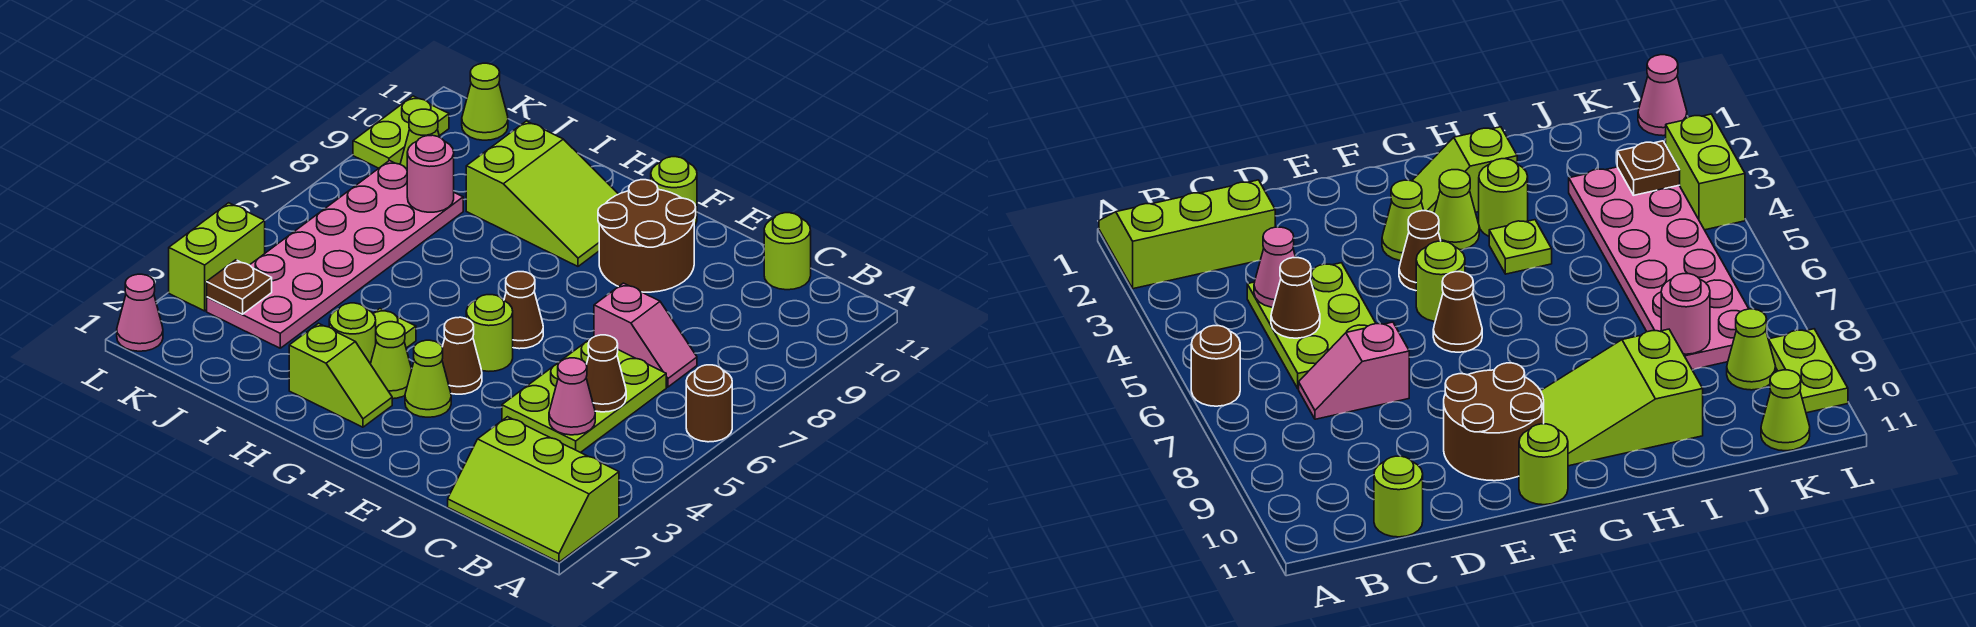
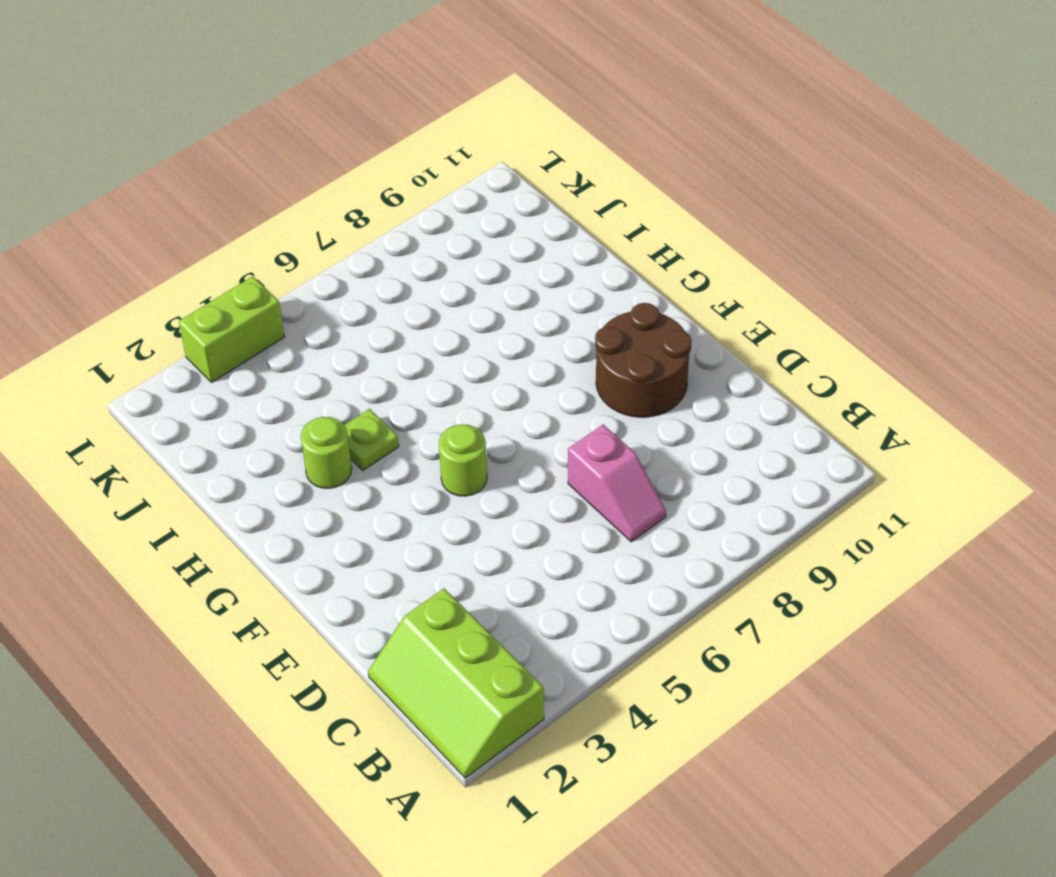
none -> brown round brick A6 level 1
none -> lime plate C4:D6 level 1
none -> lime round brick C11 level 1

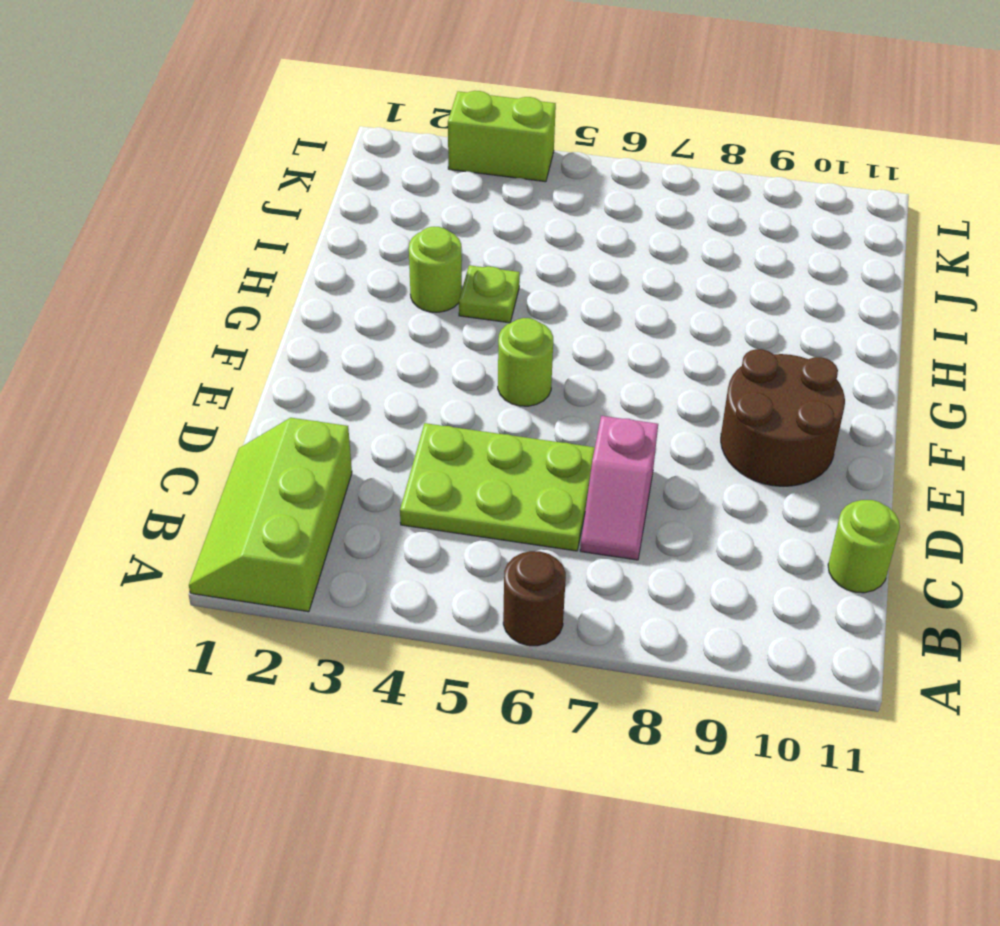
none -> lime cone F3 level 1
none -> brown cone F4 level 1
none -> brown cone F6 level 1

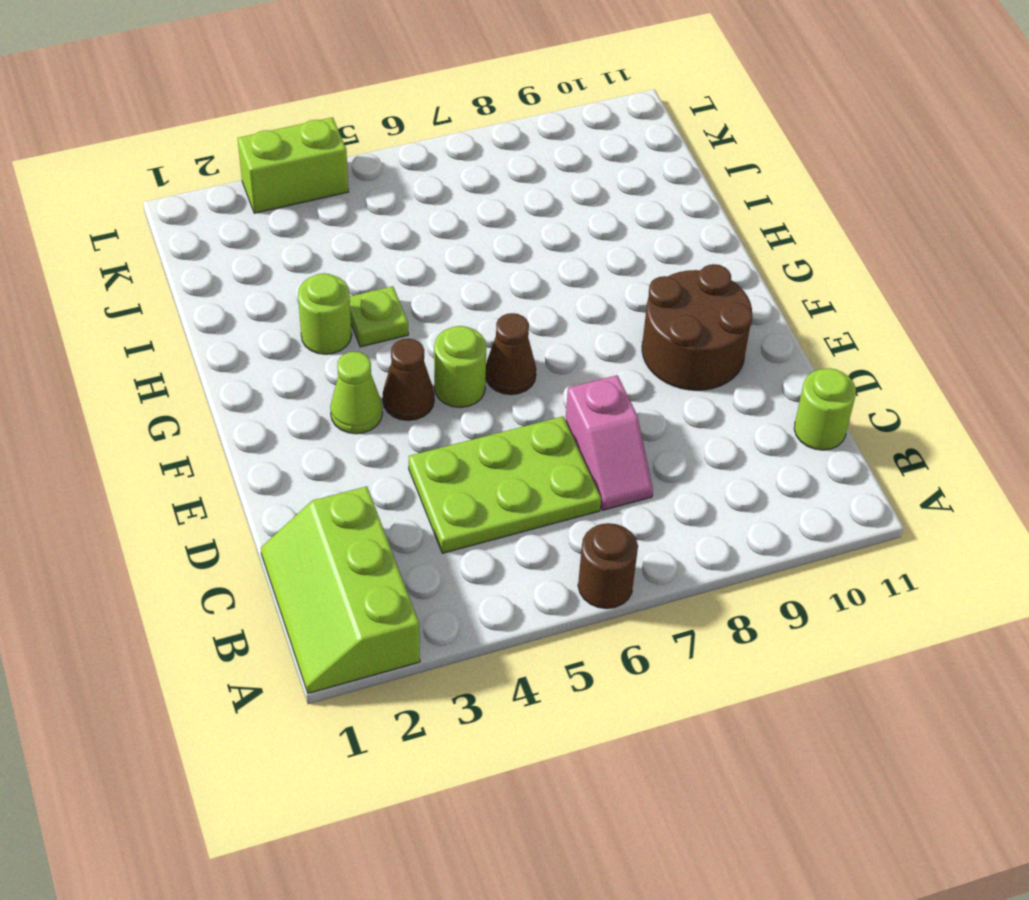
none -> lime round brick F11 level 1
none -> lime slope G2:H2 level 1 top H
none -> lime cone G3 level 1

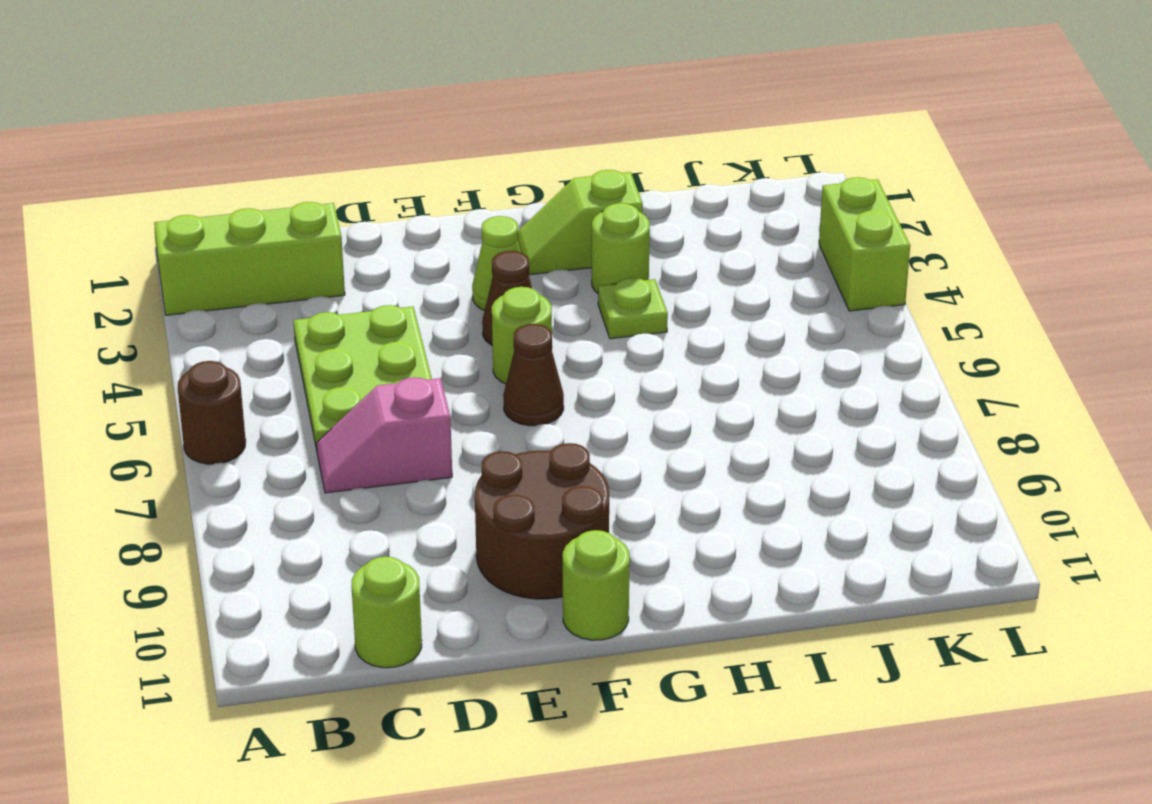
none -> lime cone G3 level 1
none -> lime slope G9:I10 level 1 top I
none -> pink plate J3:K8 level 1

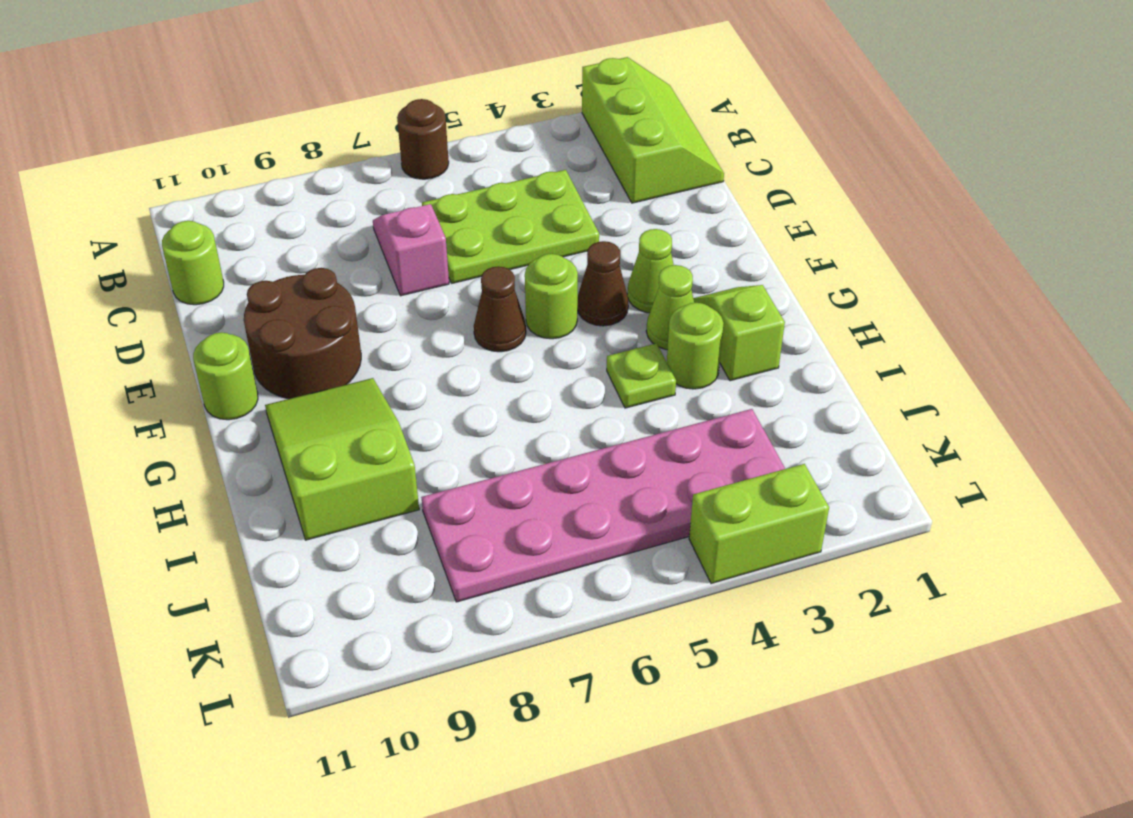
none -> lime cone K9 level 1
none -> lime cone K11 level 1
none -> pink cone L1 level 1

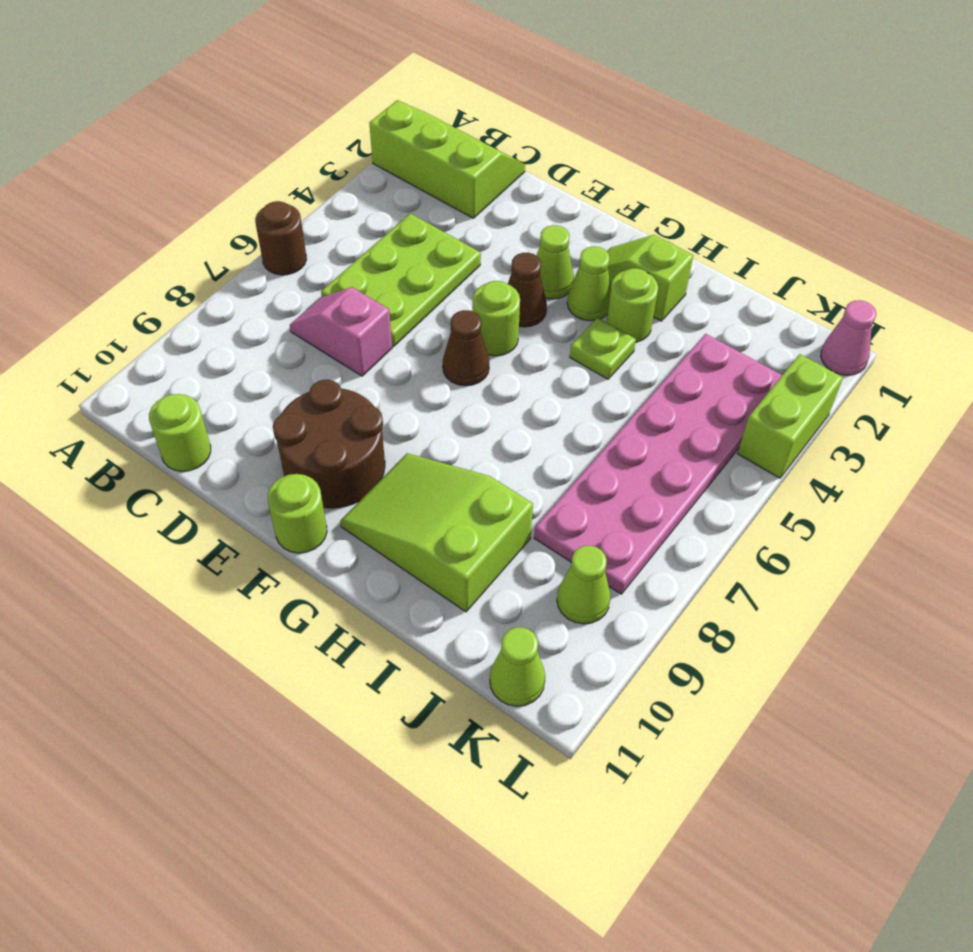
none -> lime plate L9:L10 level 1
none -> pink cone C4 level 2
none -> brown cone C5 level 2

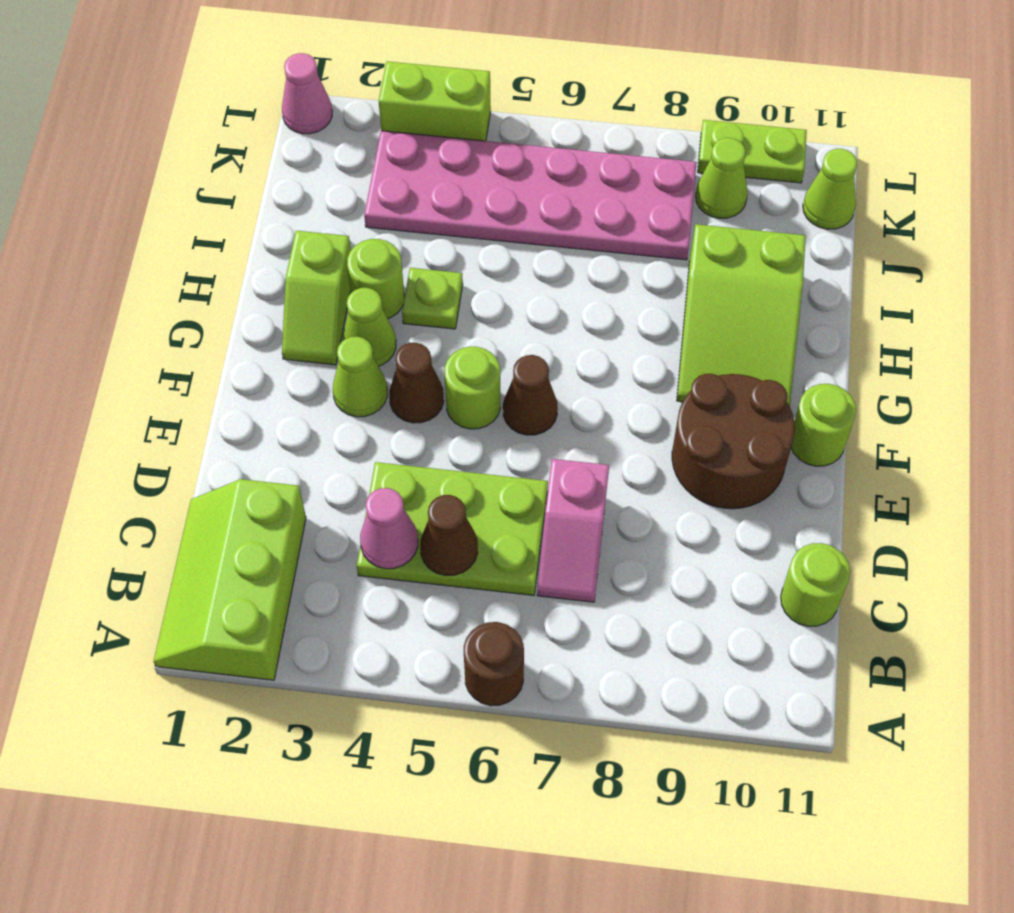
none -> pink round brick J8 level 2
none -> brown plate K3 level 2

